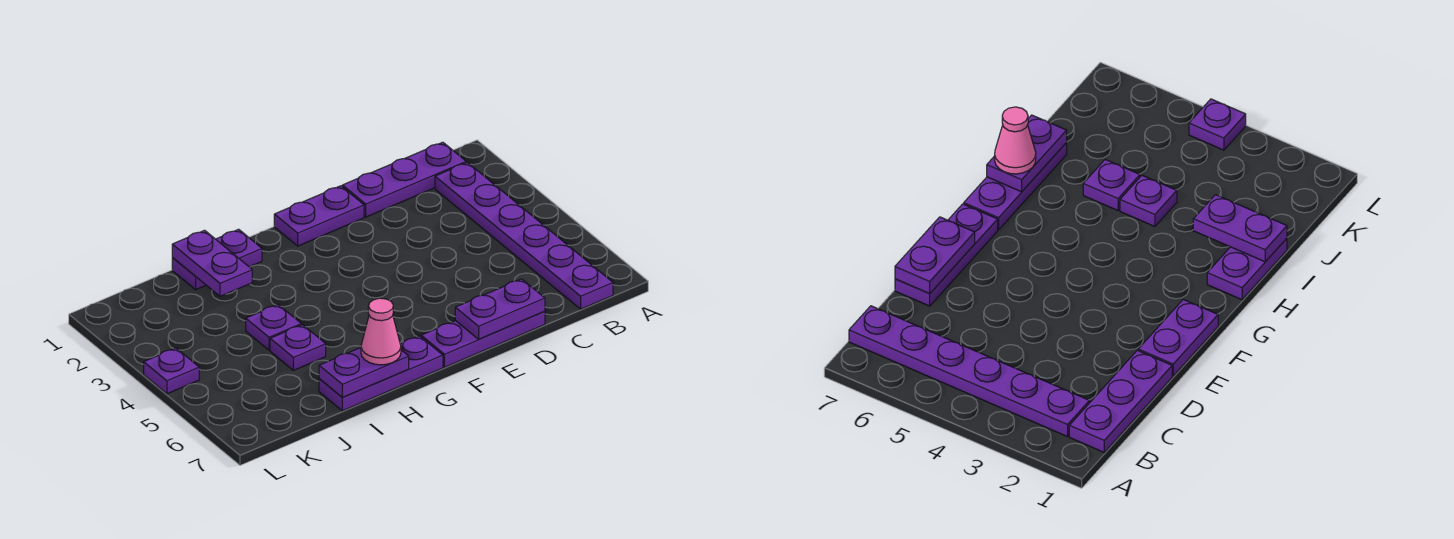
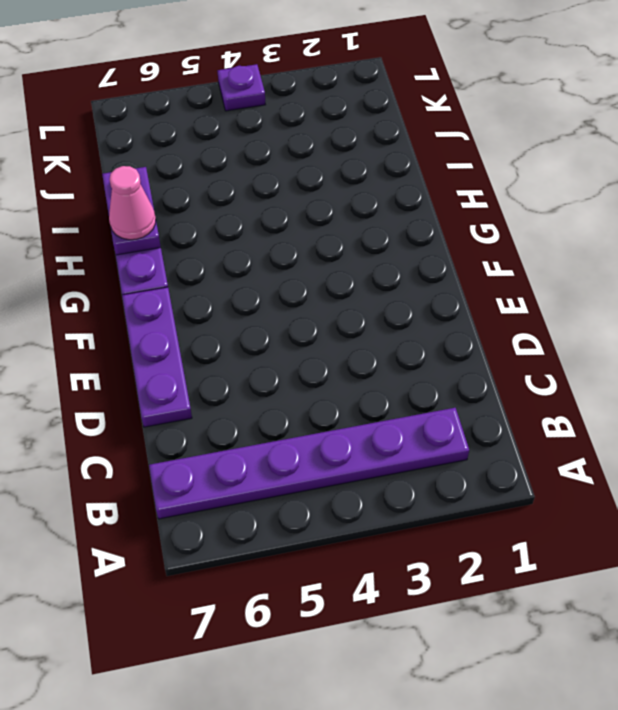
none -> purple plate B1:D1 level 1
none -> purple plate E1:F1 level 1
none -> purple plate H1:I1 level 1

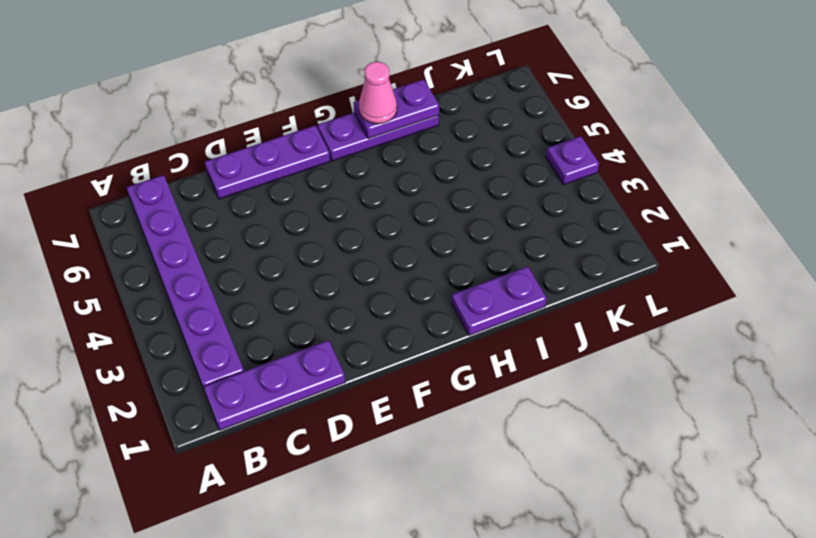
none -> purple plate E1:F1 level 1
none -> purple plate I4 level 1
none -> purple plate I5 level 1

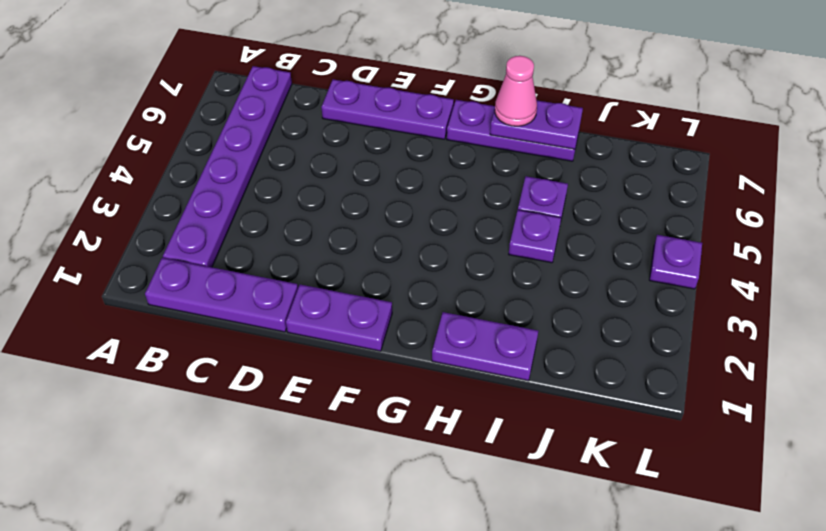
none -> purple plate D7:E7 level 2
none -> purple plate I1:I2 level 2

